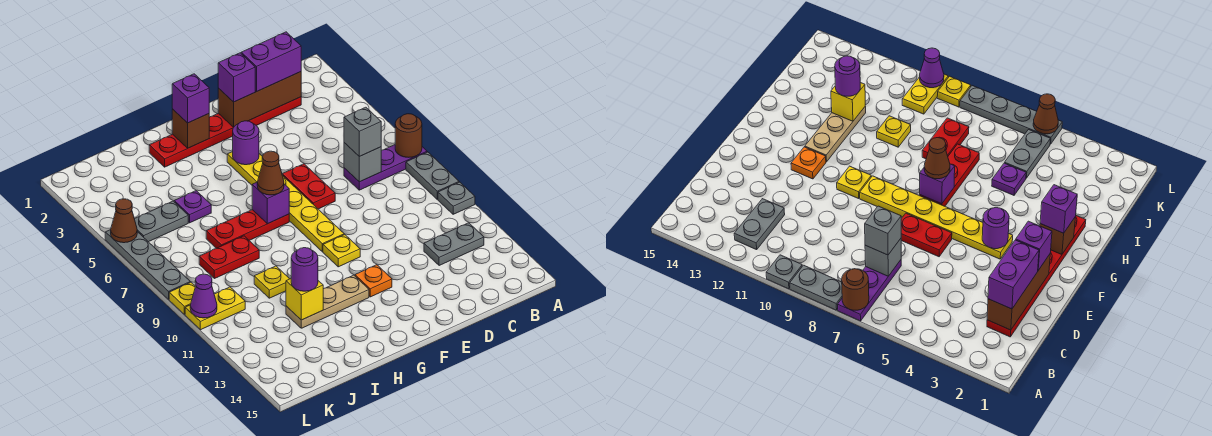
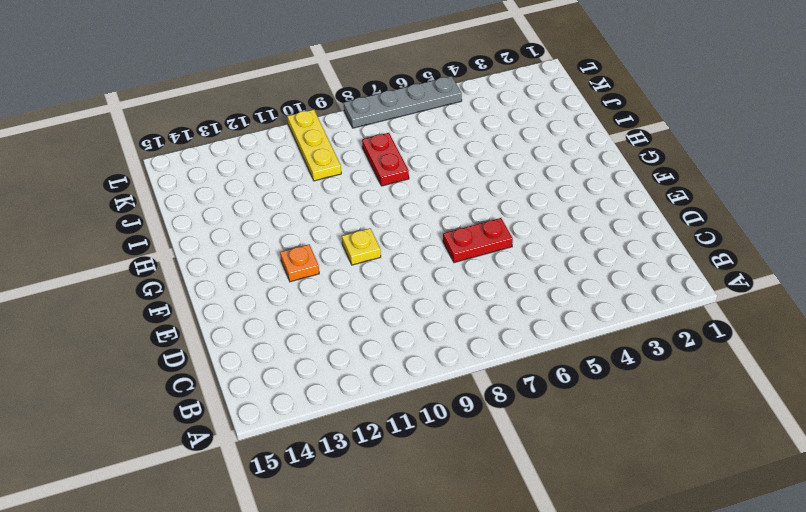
yellow plate J10:L10 level 1 -> yellow plate K10:L10 level 1
none -> purple plate A7:C7 level 1
none -> grey plate A8:A9 level 1
none -> grey plate A10 level 1
none -> grey plate B12:C12 level 1

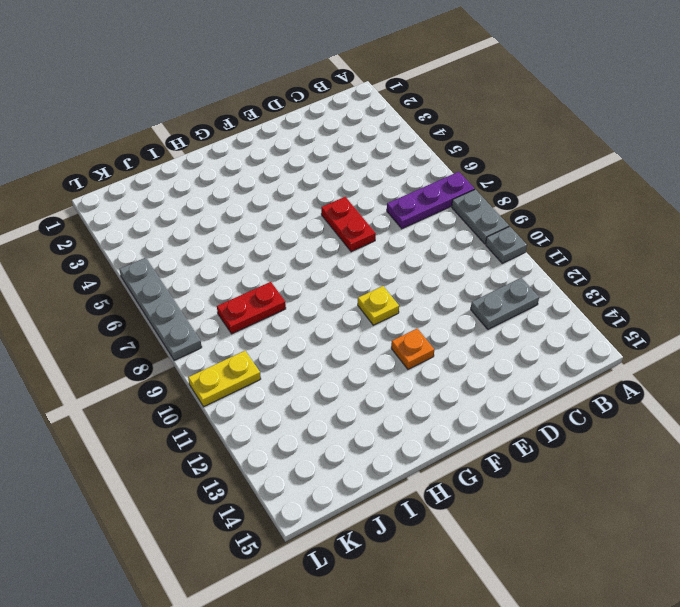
none -> red plate C2:H2 level 1
none -> yellow plate F4:F9 level 1
none -> red plate G7:I7 level 1
none -> tan plate G12:I12 level 1

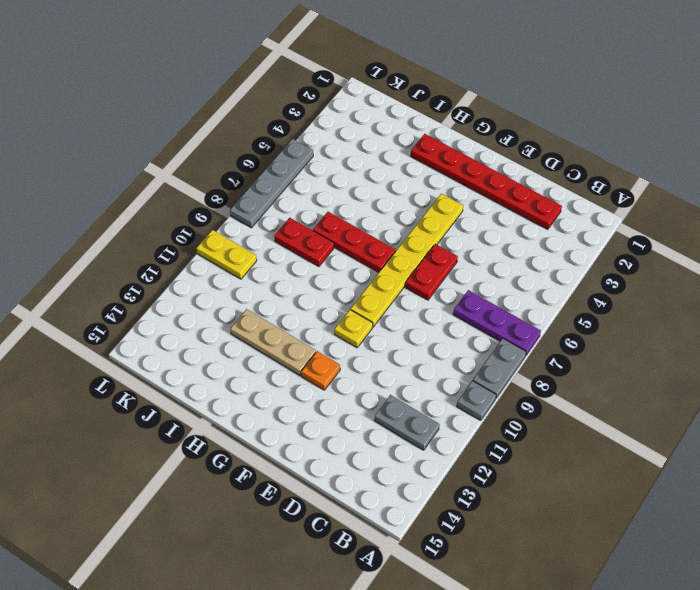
none -> purple plate I5 level 1
none -> yellow plate I10 level 1
none -> grey plate J5:K5 level 1
none -> yellow plate L9 level 1

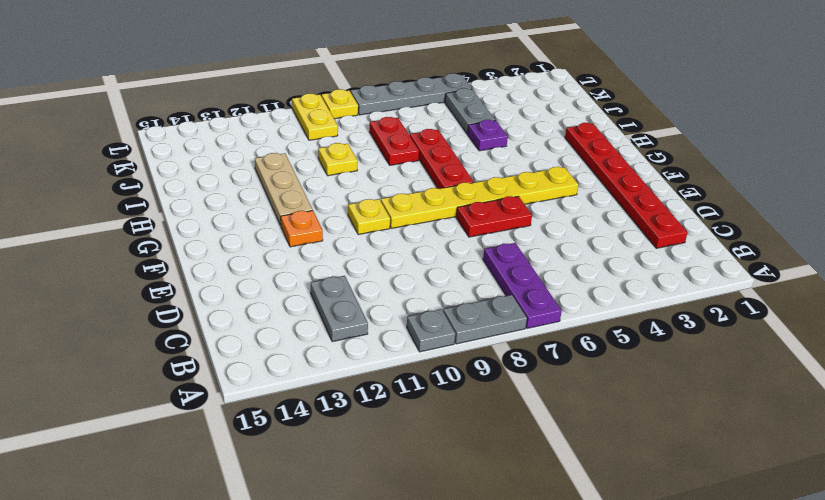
none -> brown round brick A7 level 2
none -> brown brick C2:E2 level 2
none -> grey brick C7 level 2
none -> purple round brick F4 level 2

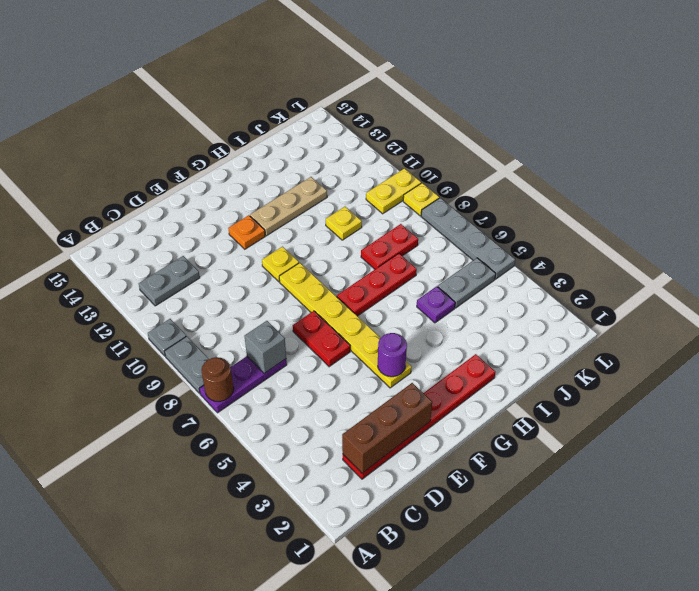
none -> brown brick G2 level 2
none -> purple brick G7 level 2
none -> yellow brick I12 level 2
none -> brown cone L5 level 2

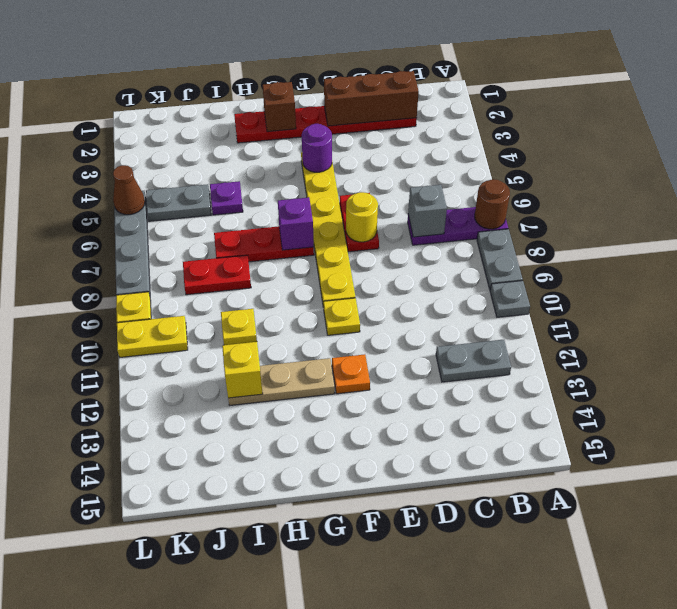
yellow round brick E7 level 2 -> none
none -> purple cone L10 level 2
none -> purple brick C2:D2 level 3
none -> grey brick C7 level 3
none -> purple brick E2 level 3

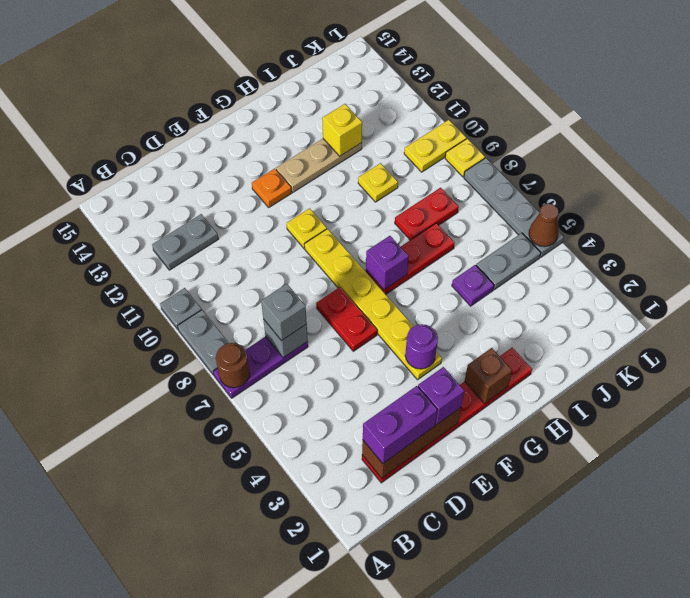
none -> purple cone L10 level 2
none -> purple brick G2 level 3
none -> brown cone G7 level 3
none -> purple round brick I12 level 3

